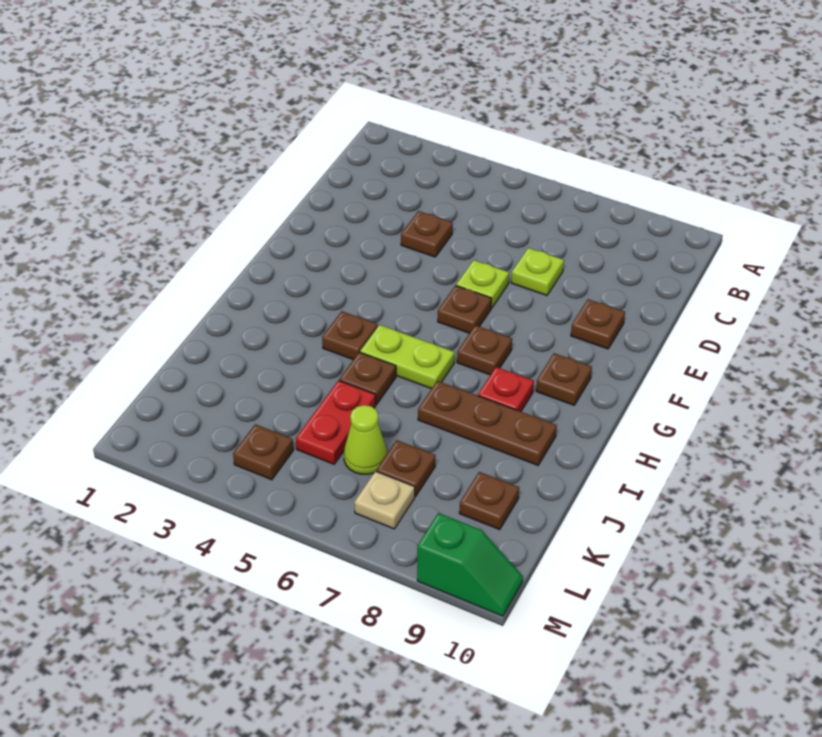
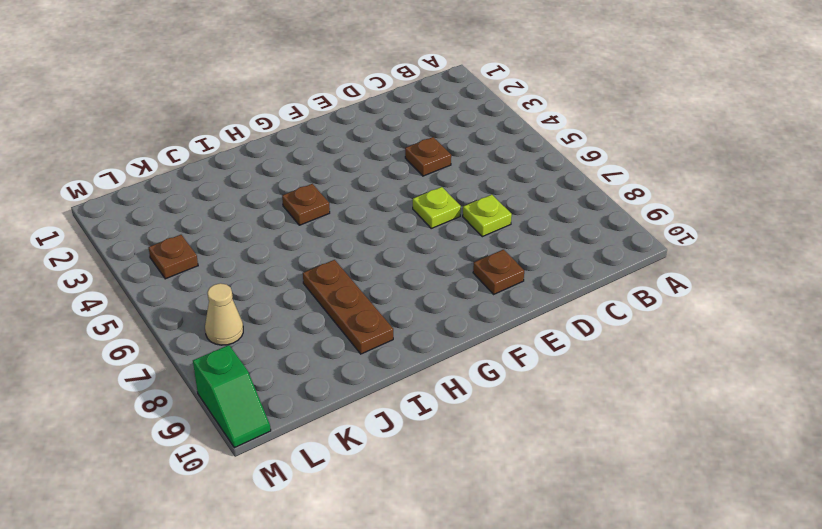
tan cone L7 level 1 -> tan plate L7 level 1
none -> brown plate F6 level 1
none -> brown plate G7 level 1
none -> brown plate G9 level 1

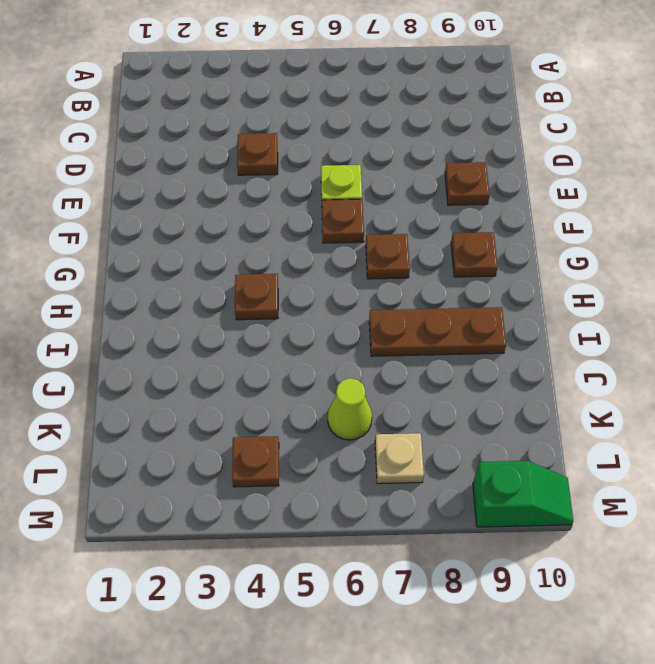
none -> lime plate D7 level 1
none -> lime plate H5:H6 level 1
none -> red plate H8 level 1

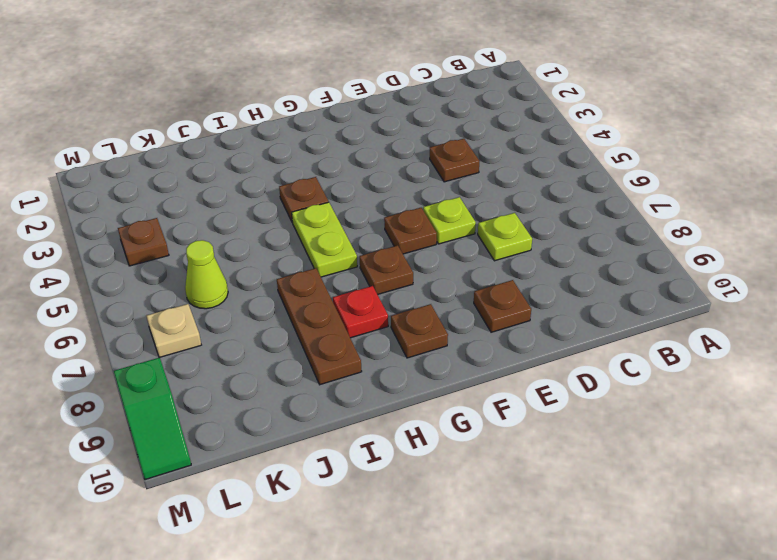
none -> brown plate I5 level 1
none -> red plate J5:K5 level 1
none -> brown plate K7 level 1

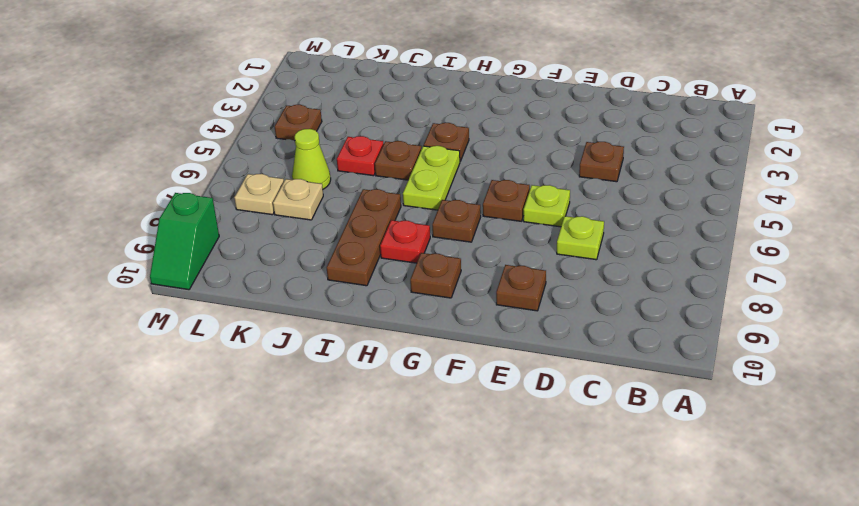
red plate J5 level 1 -> red plate J5:K5 level 1
tan plate K7 level 1 -> brown plate K7 level 1
none -> brown plate K9 level 1

